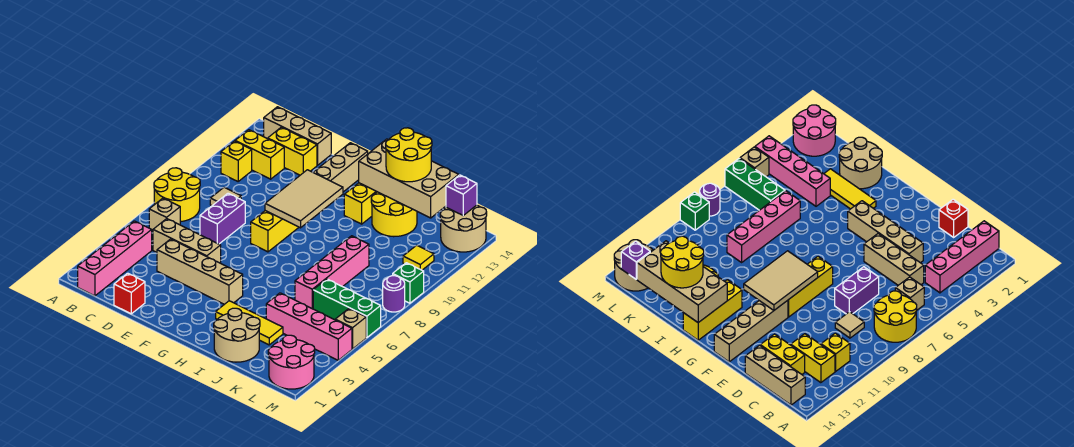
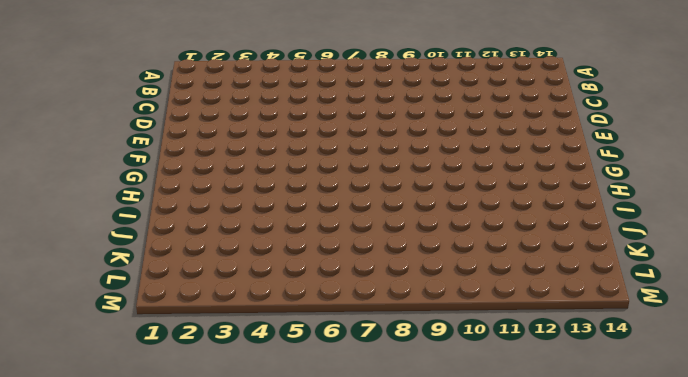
none -> yellow round brick A7:B8 level 1
none -> pink brick B1:B4 level 1
none -> tan brick B6 level 1
none -> yellow brick B11 level 1

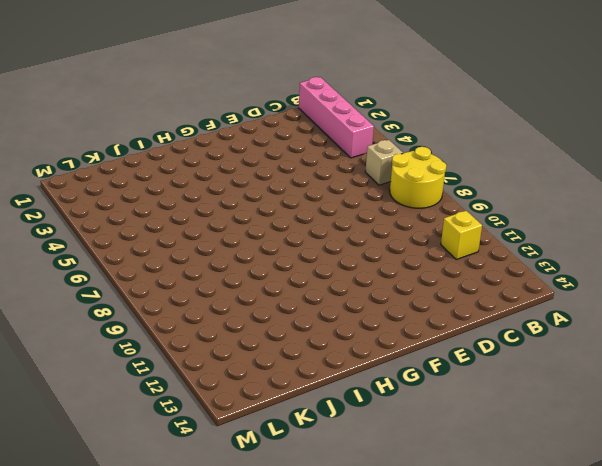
none -> yellow brick B12:C12 level 1
none -> tan brick B14:D14 level 1
none -> tan brick C5:E5 level 1
none -> tan tile C9 level 1

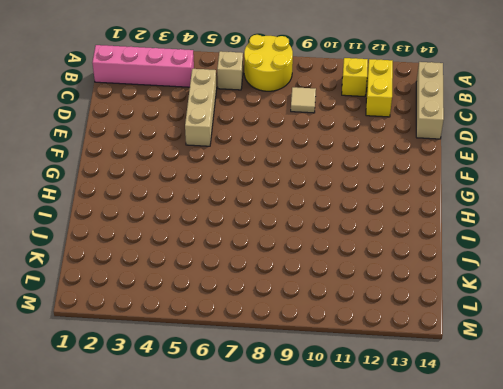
none -> yellow brick C13:D13 level 1
none -> red brick D1 level 1
none -> tan brick D4:G4 level 1
none -> purple brick D7:D8 level 1

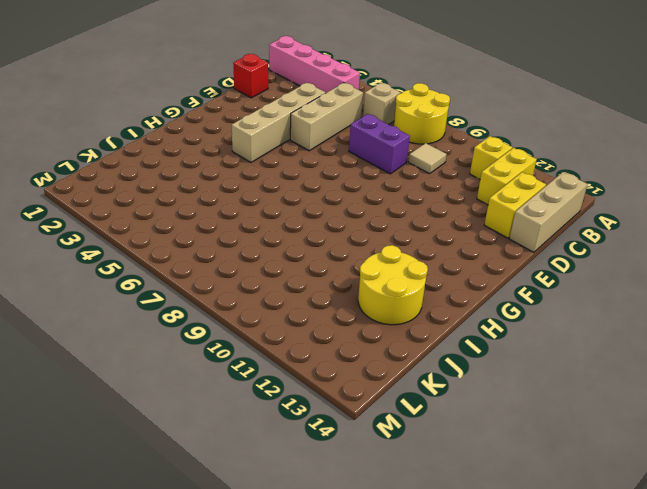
none -> yellow brick F8:F10 level 1
none -> tan brick F11:F14 level 1
none -> yellow tile H3:J3 level 1
none -> yellow brick H12:H14 level 1

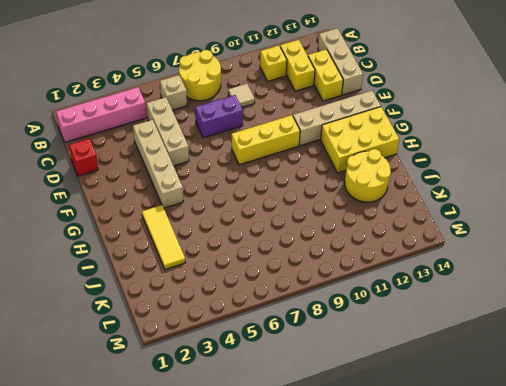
yellow brick G12:H14 level 1 -> yellow brick H12:H14 level 1
none -> tan round brick I1:J2 level 1
none -> pink brick J4:M4 level 1
none -> pink brick J6:J9 level 1
none -> green brick K6:M6 level 1

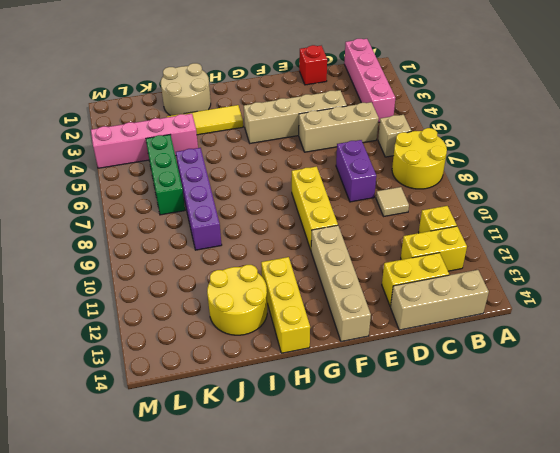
purple brick J6:J9 level 1 -> pink brick J6:J9 level 1
green brick K5:K7 level 1 -> green brick K6:M6 level 1
none -> pink round brick L1:M2 level 1
none -> yellow tile L11 level 1
none -> tan round brick L13:M14 level 1
none -> tan brick M5 level 1

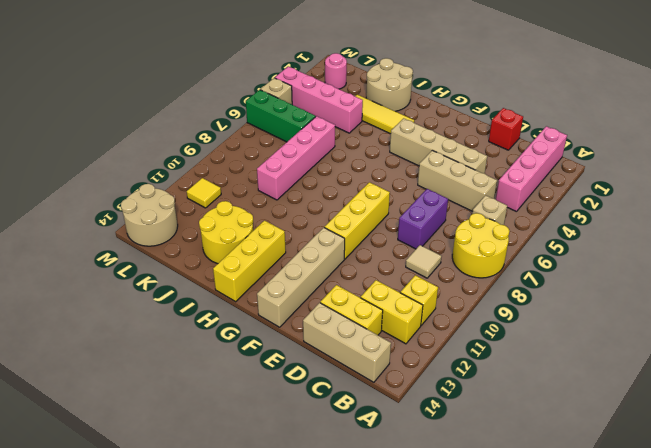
pink round brick L2 level 1 -> pink round brick L1:M2 level 1
none -> purple round brick M8 level 1
none -> green brick M9 level 1
none -> tan tile F9:G11 level 2
none -> tan brick H13:K14 level 2

